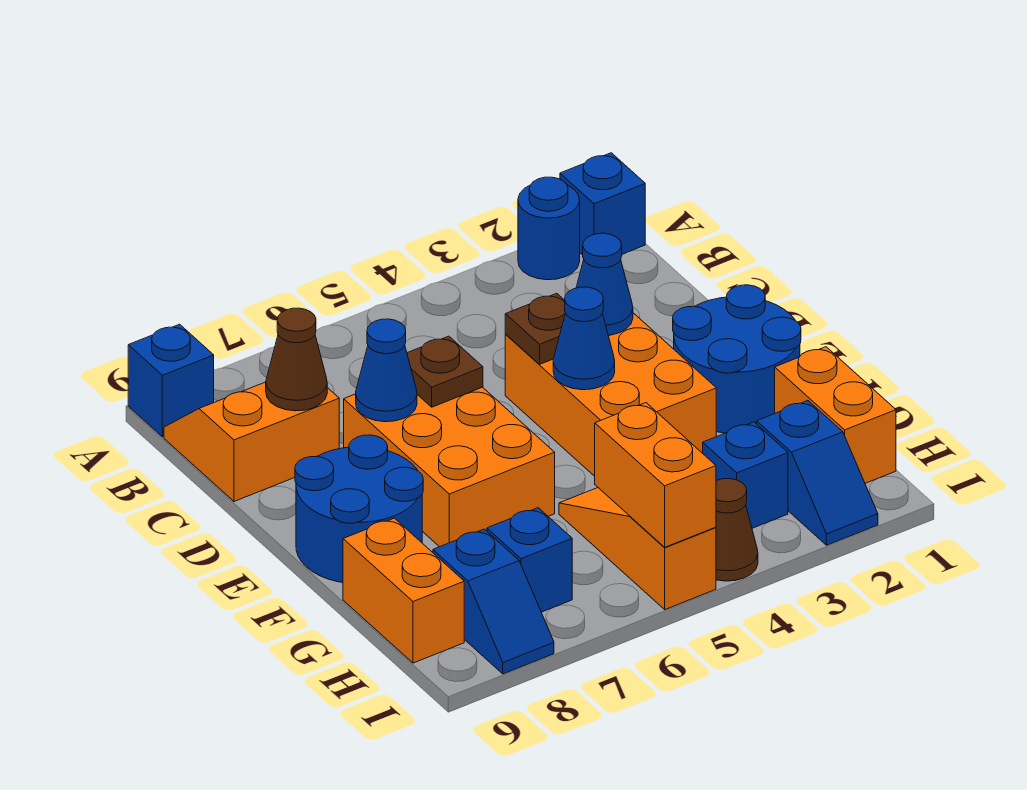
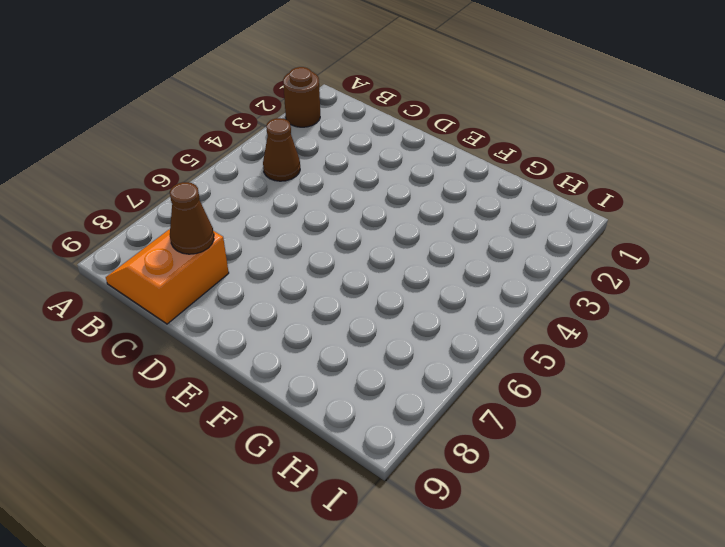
brown round brick A2 level 1 -> blue round brick A2 level 1
brown cone B4 level 1 -> brown cone I4 level 1
none -> blue brick A1 level 1
none -> blue brick A9 level 1
none -> orange brick D3:F4 level 1

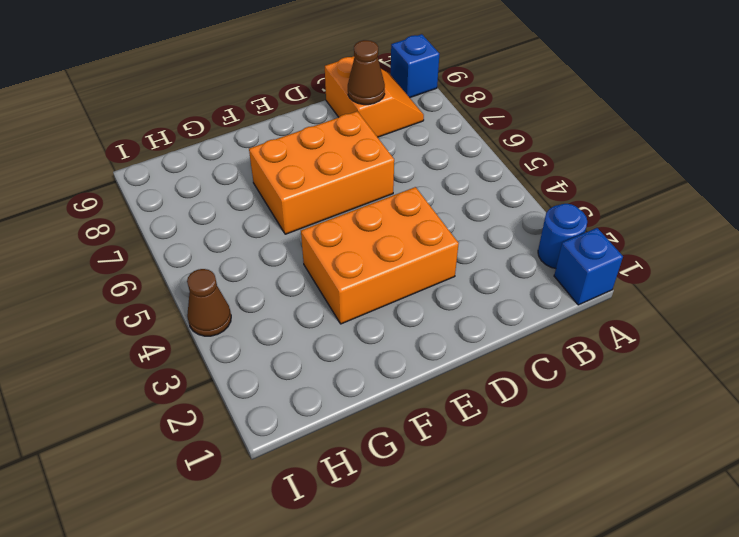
none -> blue round brick E1:F2 level 1
none -> blue round brick E8:F9 level 1
none -> orange brick G1:H1 level 1

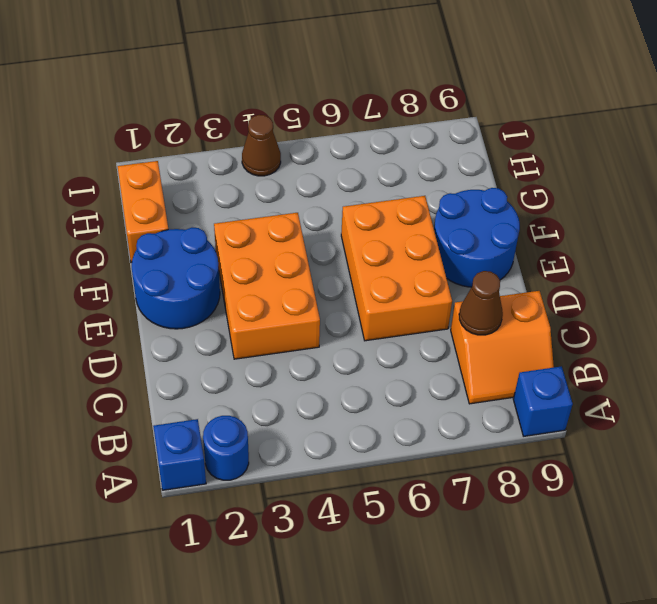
none -> orange slope G5:I5 level 1 top I
none -> orange brick G9:H9 level 1
none -> blue slope H2:I2 level 1 top H

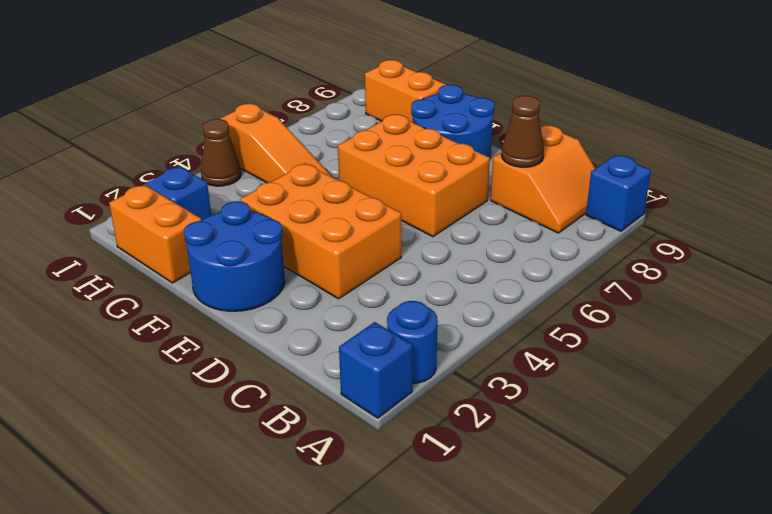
none -> blue brick H3 level 1
none -> blue brick H7 level 1
none -> blue slope H8:I8 level 1 top H

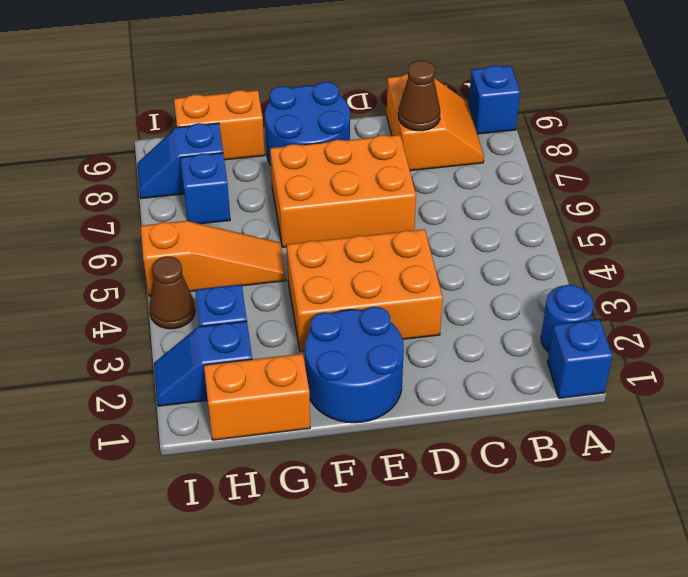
none -> blue cone D3 level 2
none -> brown plate D4 level 2
none -> brown plate D6 level 2

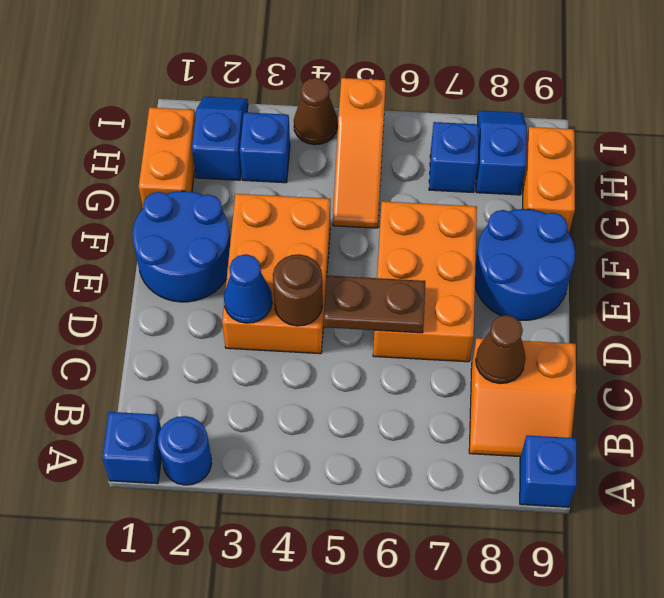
brown round brick D4 level 2 -> brown plate D4 level 2
brown plate D5:D6 level 2 -> brown plate D6 level 2
none -> blue cone D7 level 2
none -> blue cone E4 level 2
none -> orange brick H5:I5 level 2

